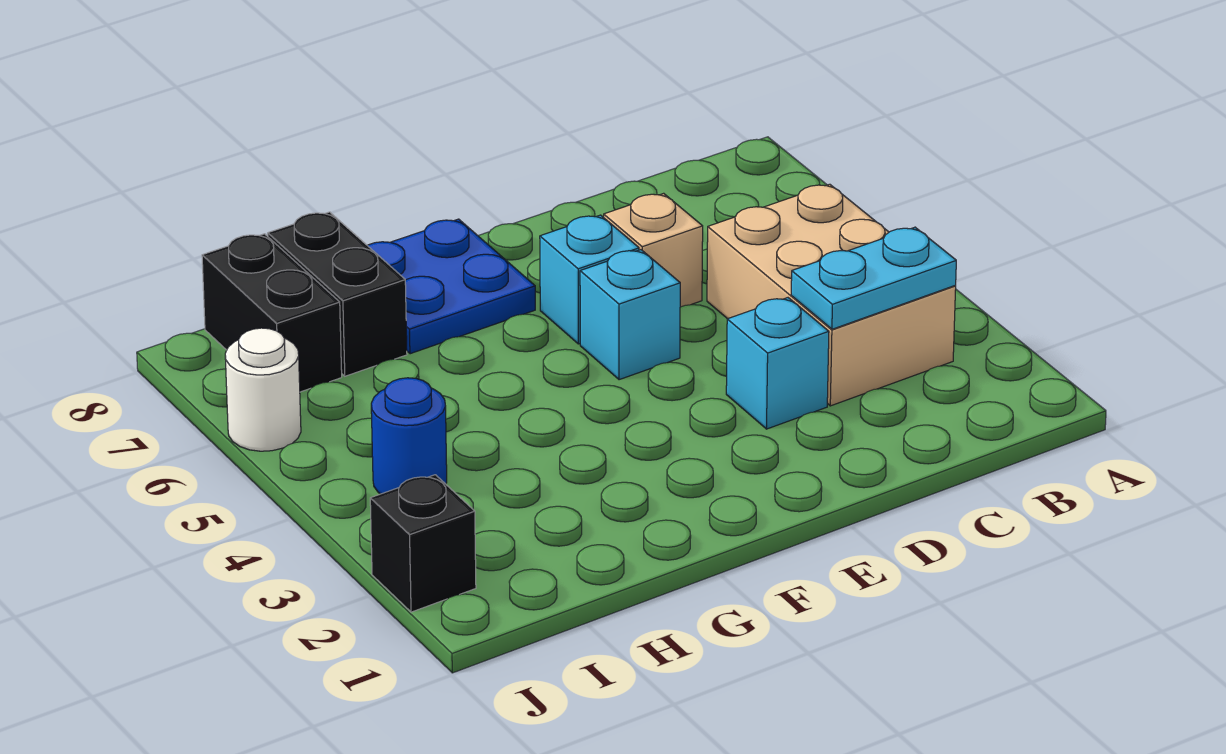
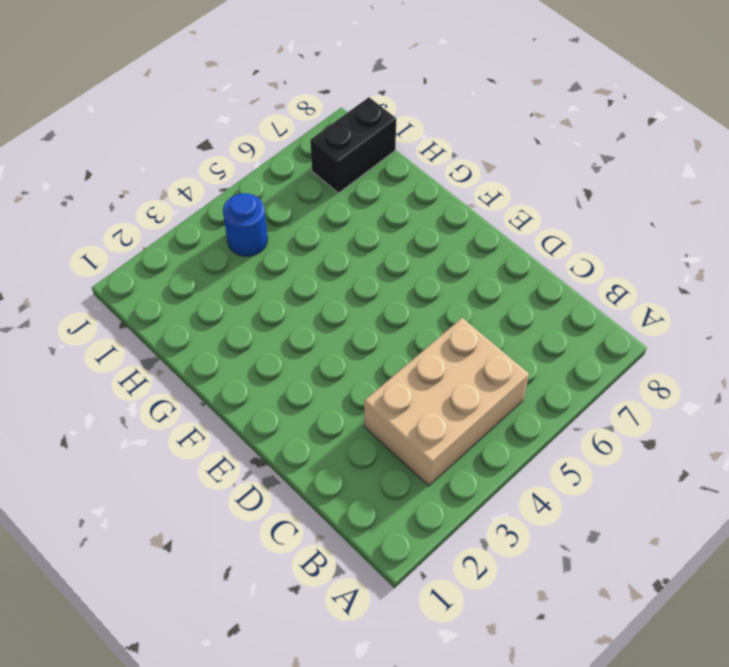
none -> cyan brick D3 level 1
none -> tan brick D6 level 1
none -> cyan brick E5 level 1

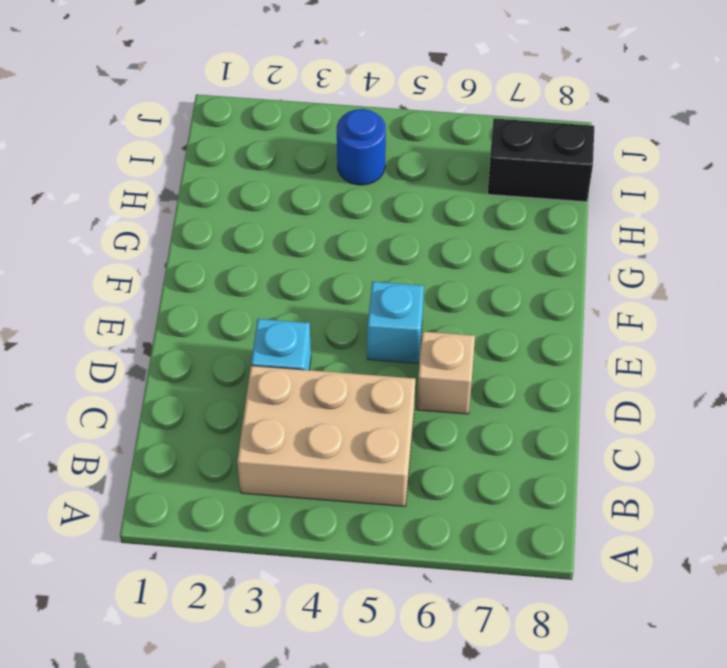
none -> cyan brick E6 level 1
none -> blue plate F7:G8 level 1
none -> black brick H7:H8 level 1

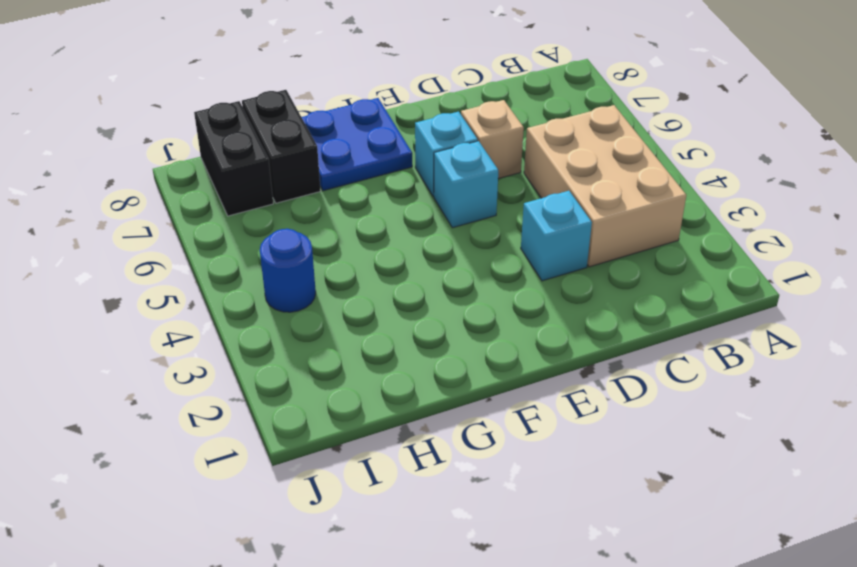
none -> black brick J2 level 1
none -> white round brick J6 level 1
none -> cyan plate B3:C3 level 2

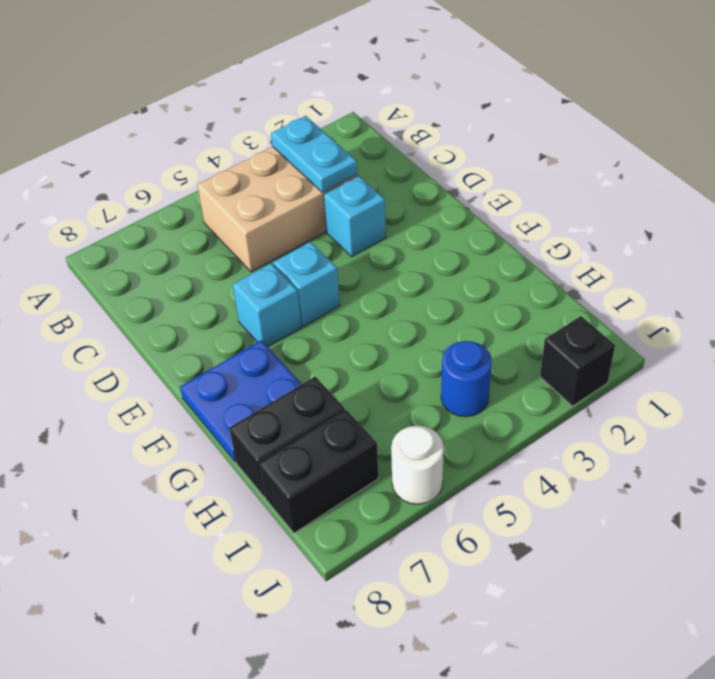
none -> tan brick D6 level 1

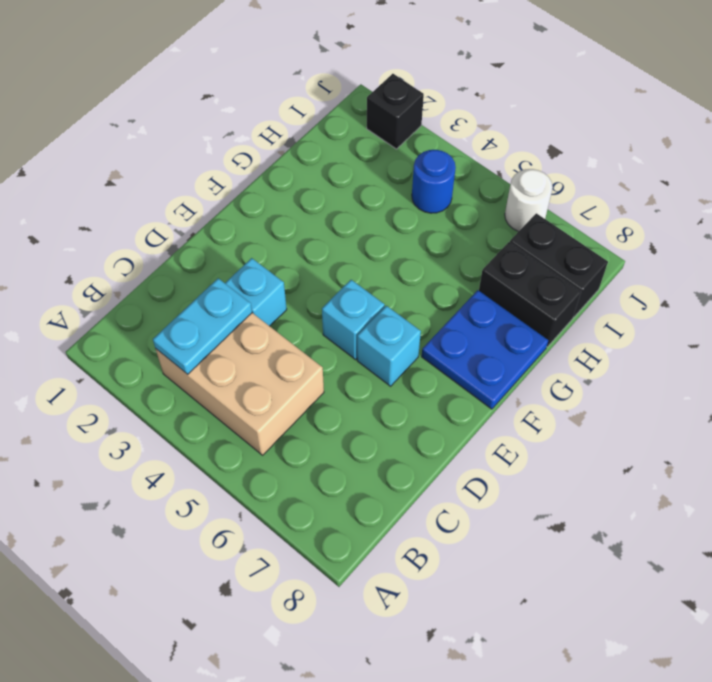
none -> tan brick D6 level 1

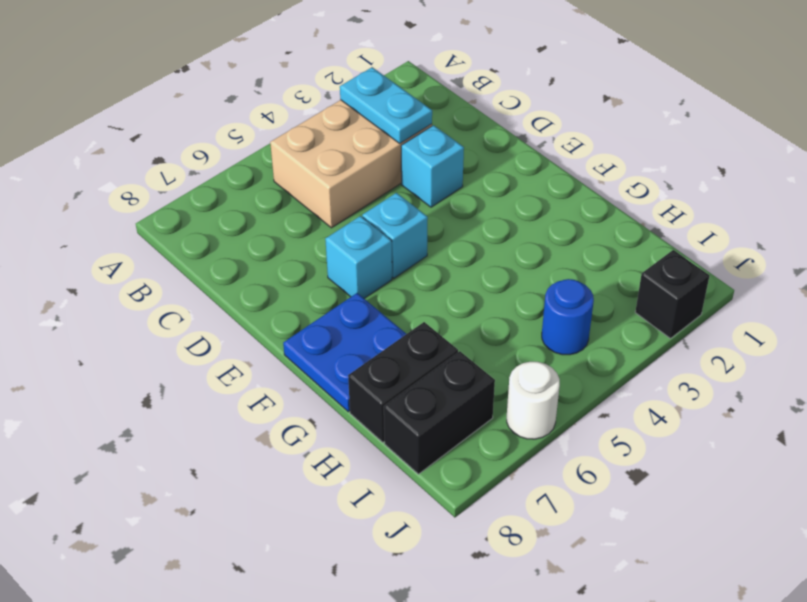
none -> tan brick D6 level 1

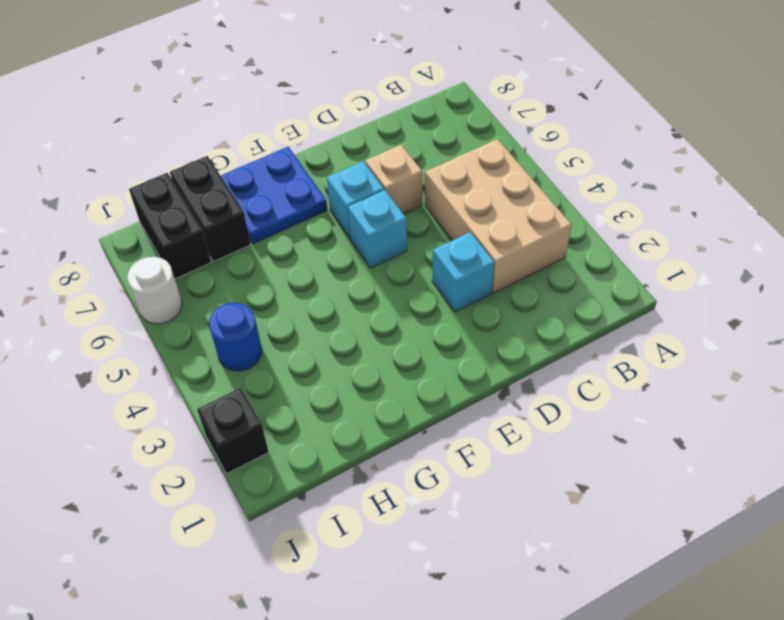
none -> cyan plate B3:C3 level 2

